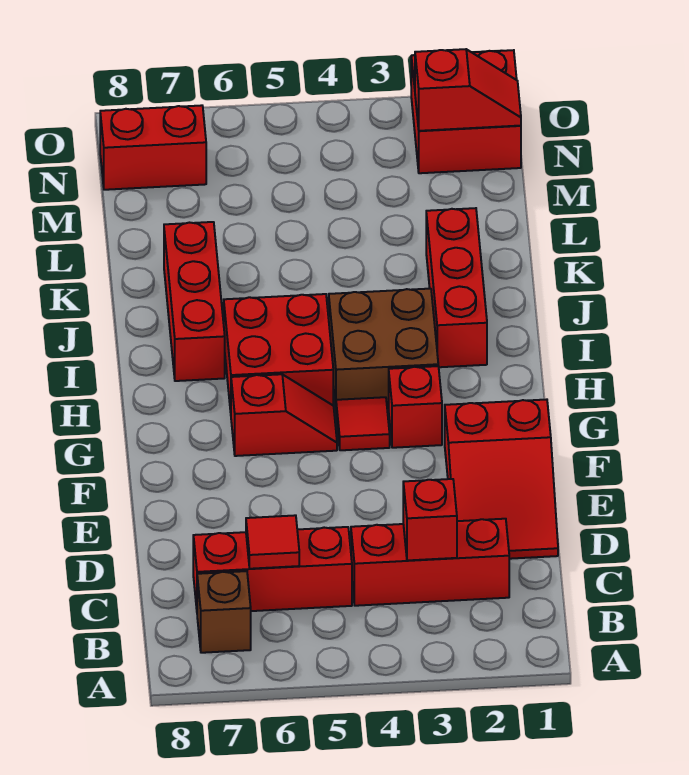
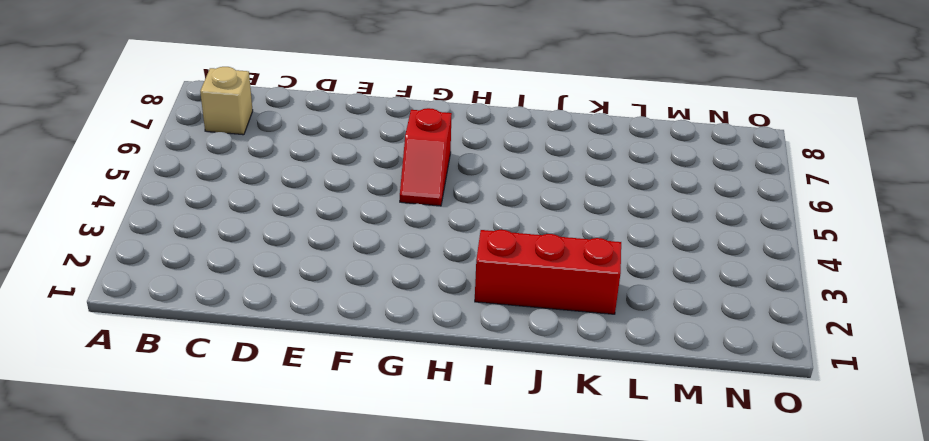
tan brick B7 level 1 -> brown brick B7 level 1
none -> red brick C2:C4 level 1
none -> red brick C5:C7 level 1
none -> red slope D1:F2 level 1 top F

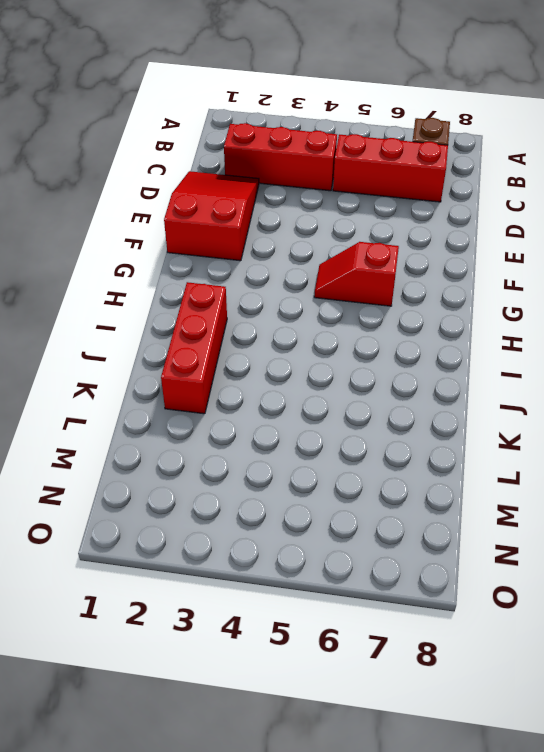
none -> red brick G3 level 1
none -> red tile G4 level 1
none -> brown brick H3:I4 level 1

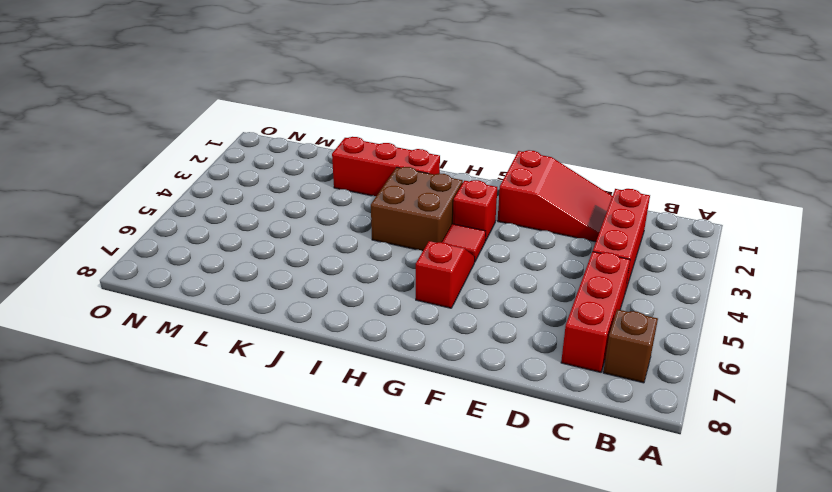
none -> red brick H5:I6 level 1
none -> red brick I7:K7 level 1
none -> red brick N1:O2 level 1

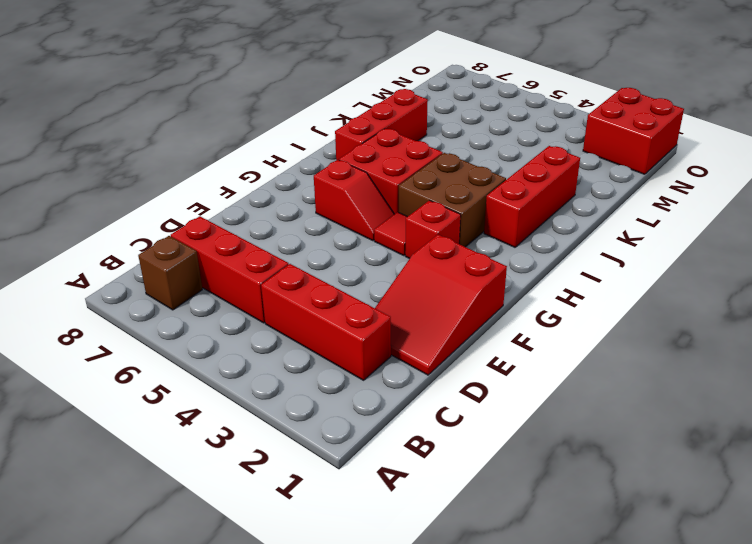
none -> red brick N7:N8 level 1
none -> red brick C3 level 2
none -> red tile C6 level 2

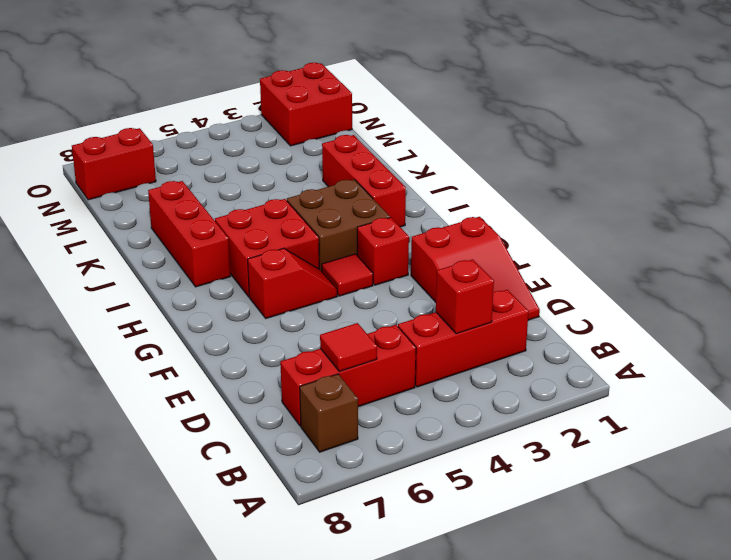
none -> red slope N1:N2 level 2 top 2

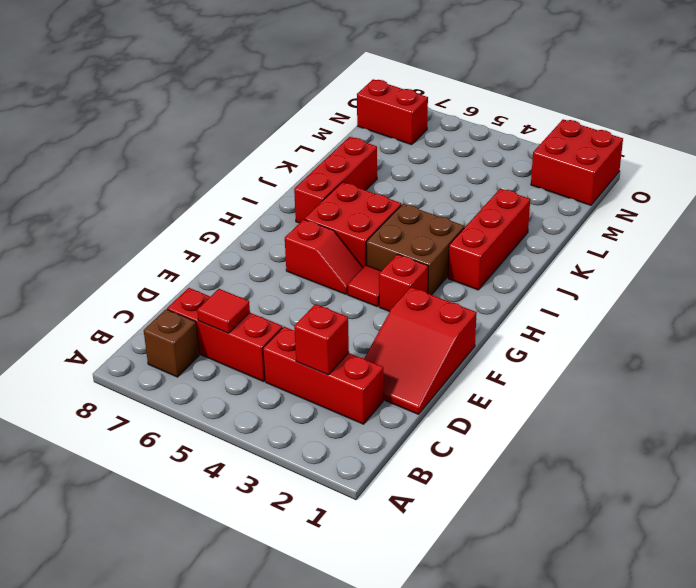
none -> red slope N1:N2 level 2 top 2

